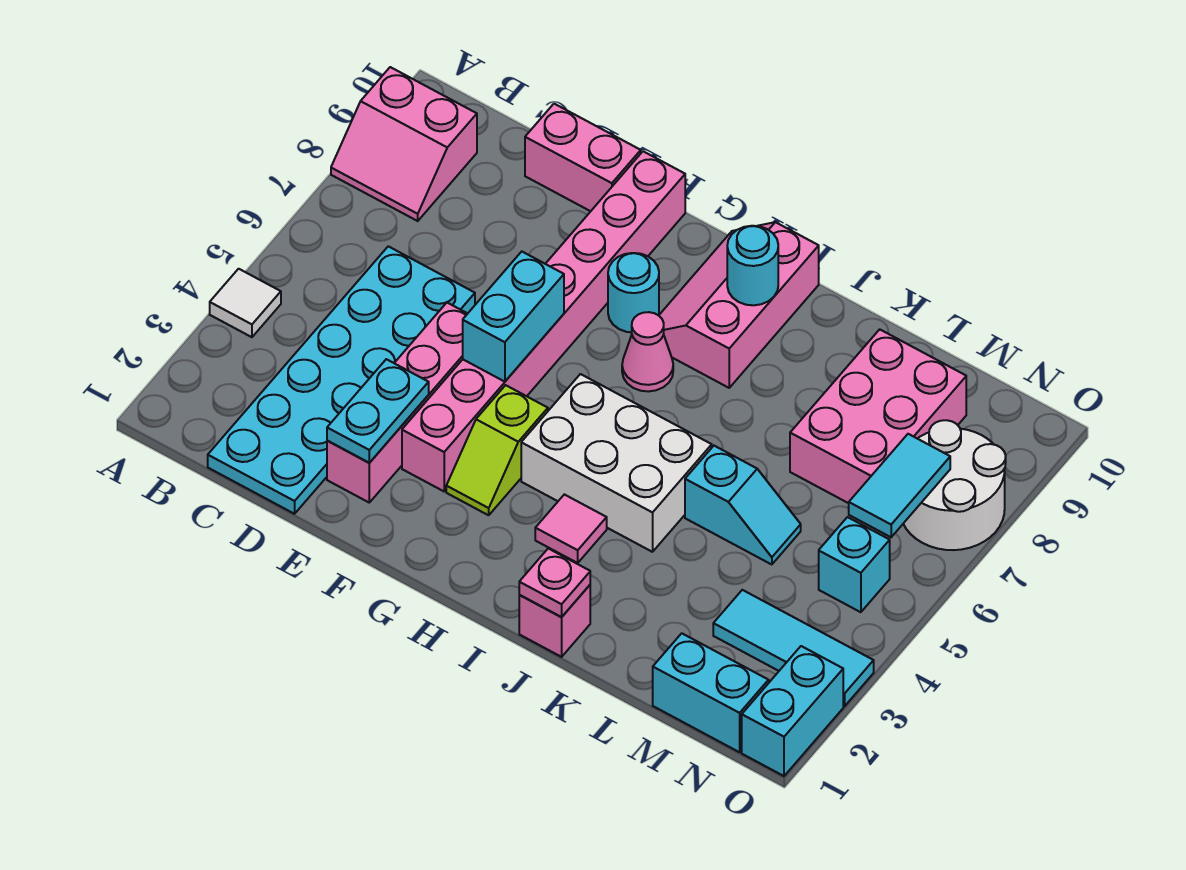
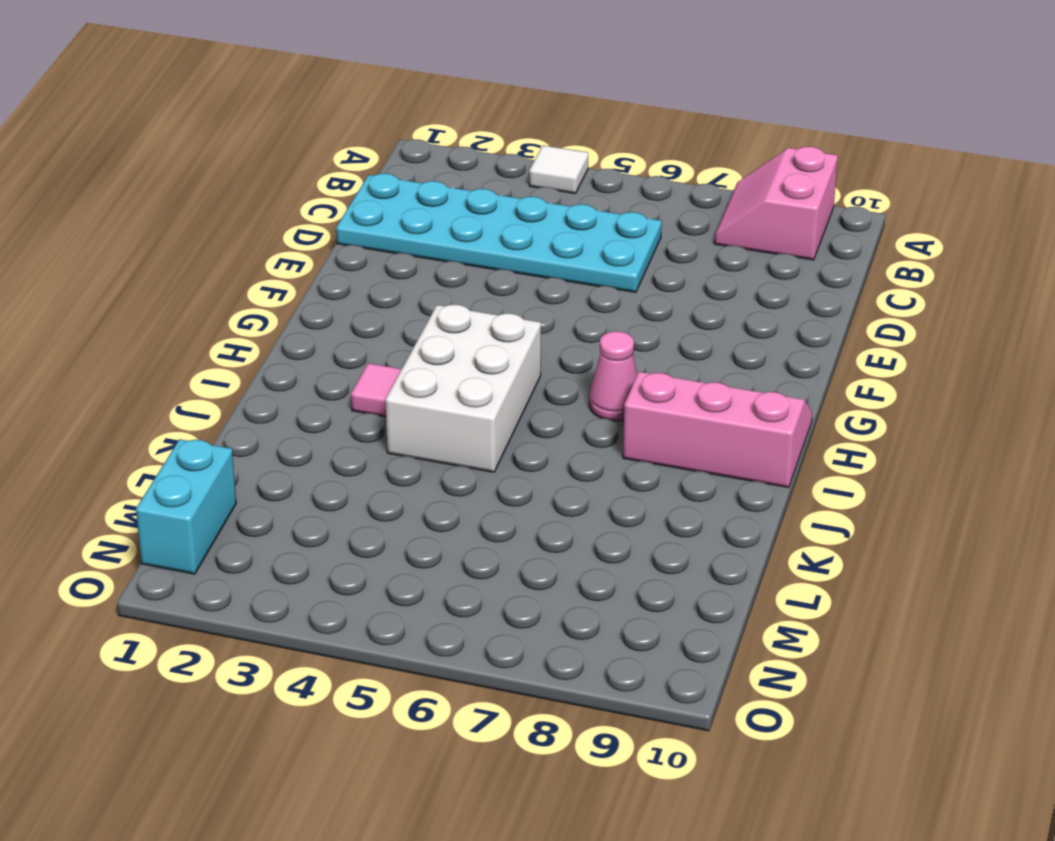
none -> pink brick D10:E10 level 1
none -> pink brick E2:E5 level 1
none -> pink brick F3:F10 level 1

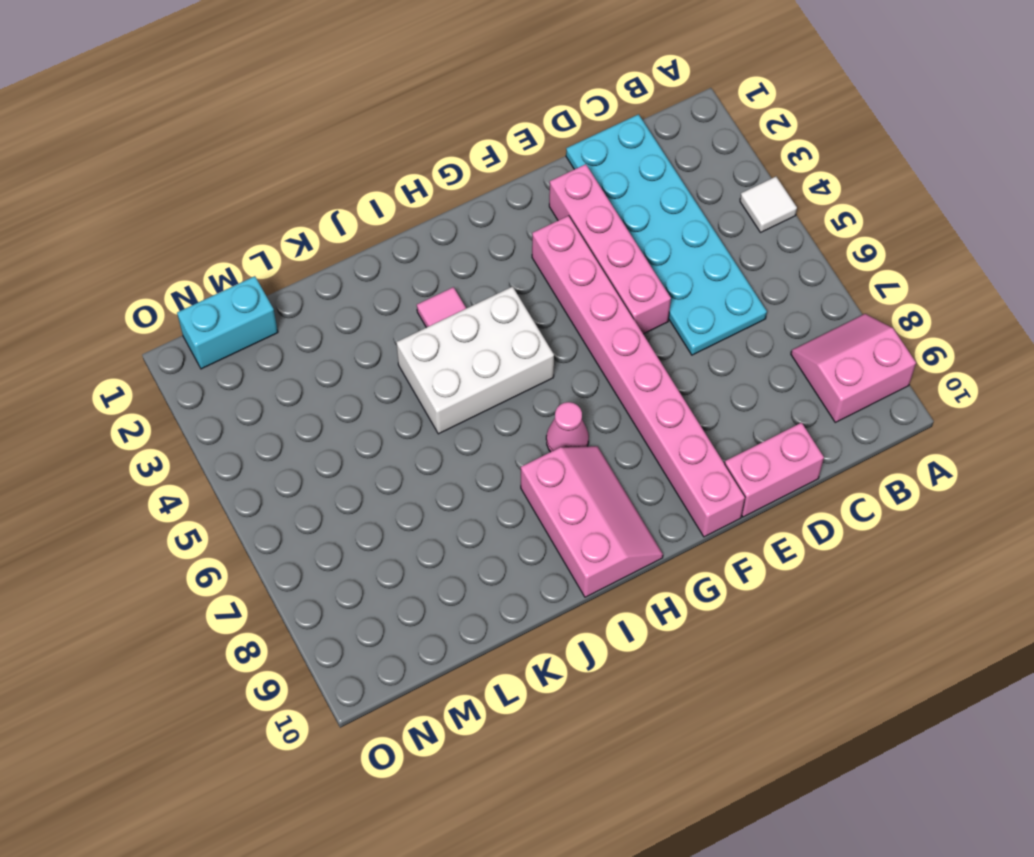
none -> lime slope G3:G4 level 1 top 4
none -> cyan round brick G8 level 1
none -> pink brick J1 level 1

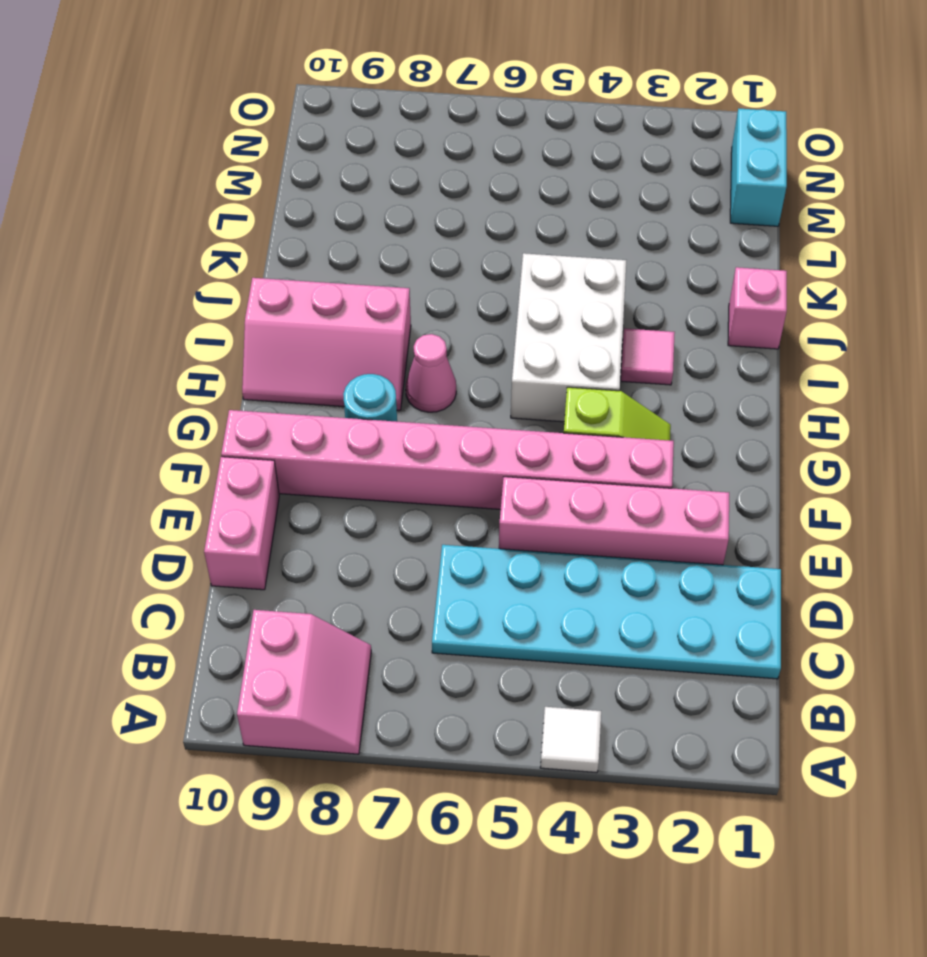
none -> cyan slope K5:L5 level 1 top K
none -> pink brick L7:M9 level 1
none -> cyan tile M3:O3 level 1

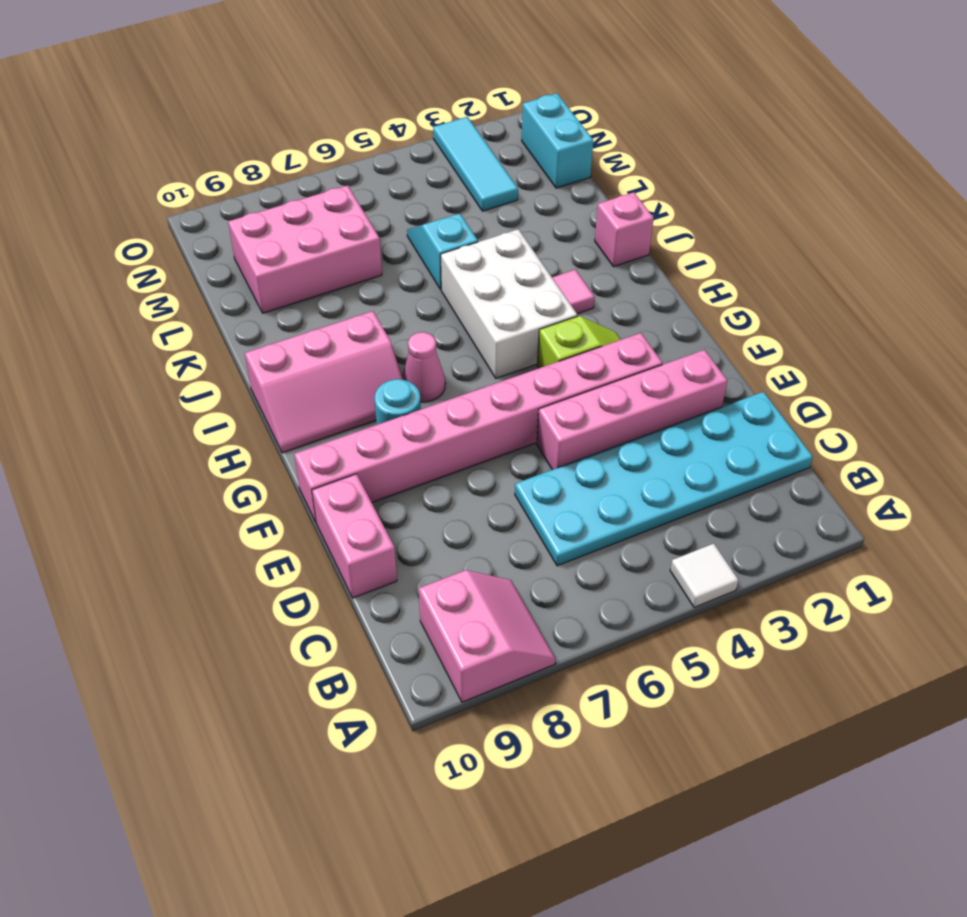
none -> cyan brick N5 level 1
none -> white round brick N7:O8 level 1
none -> cyan brick O1:O2 level 1

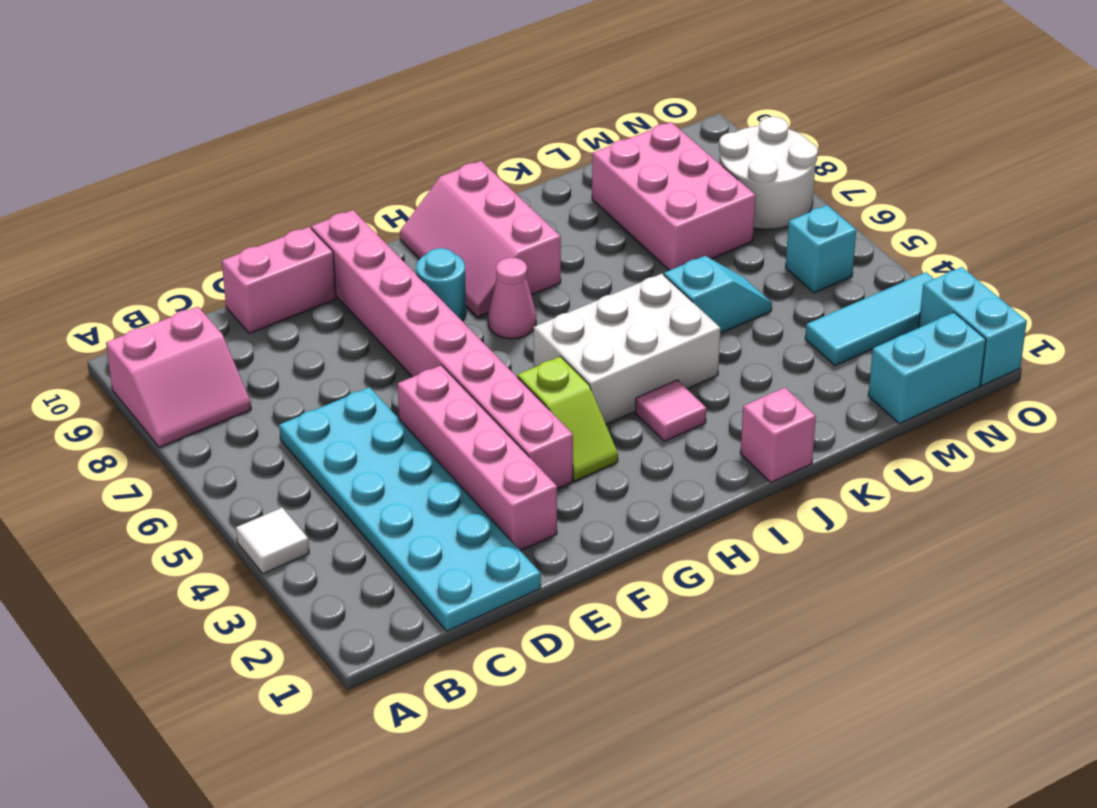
none -> cyan plate E2:E3 level 2
none -> cyan brick F5:F6 level 2
none -> cyan round brick I9 level 2

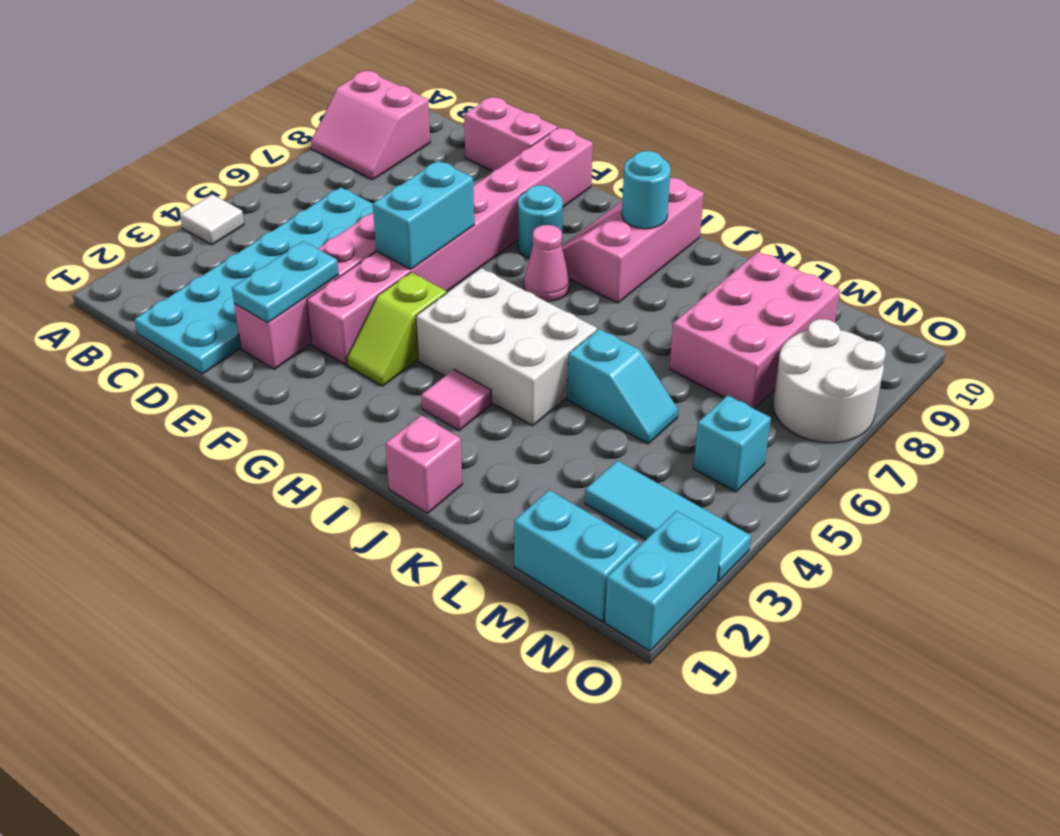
none -> pink plate J1 level 2
none -> cyan tile N6:N7 level 2

